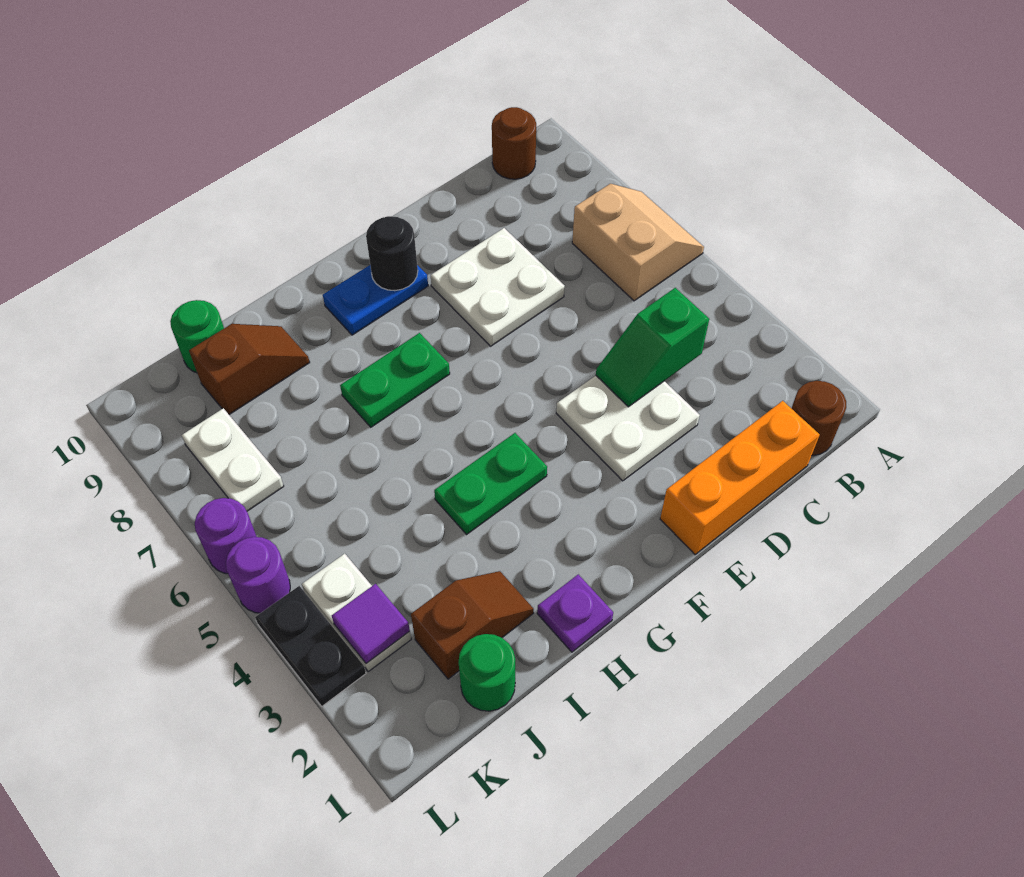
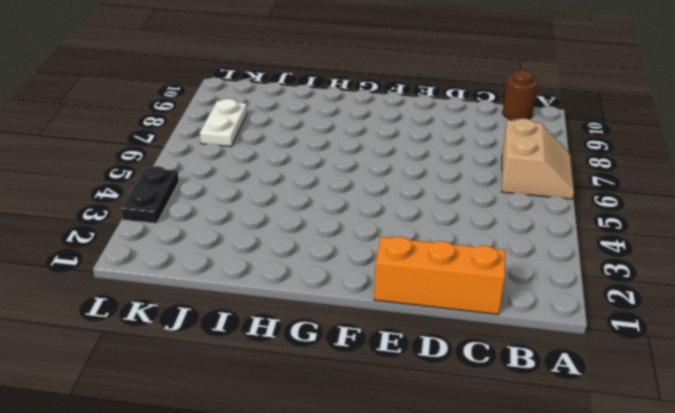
none -> brown round brick B1 level 1
none -> white plate D3:E4 level 1
none -> white plate D7:E8 level 1

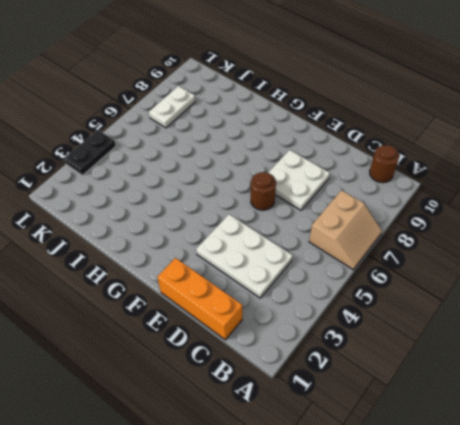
white plate C3:E4 level 1 -> white plate D3:E4 level 1
brown round brick E6 level 1 -> brown round brick B1 level 1
none -> blue plate F9:G9 level 1
none -> green plate G4:H4 level 1
none -> green plate G7:H7 level 1

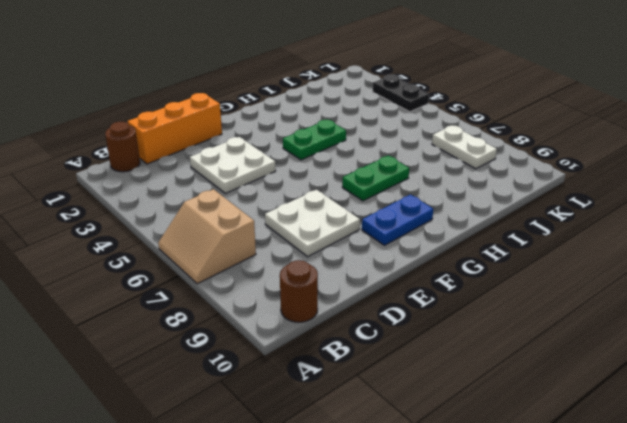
none -> purple plate H1 level 1
none -> brown slope I2:J2 level 1 top J
none -> brown slope I9:J9 level 1 top J

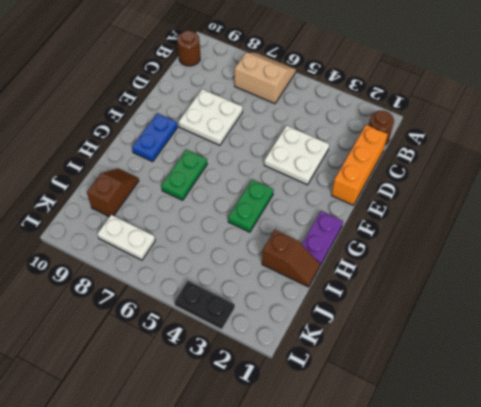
purple plate G1:H1 level 1 -> purple plate H1 level 1
brown slope I1:I2 level 1 top 2 -> brown slope I2:J2 level 1 top J
none -> green round brick J1 level 1
none -> green round brick J10 level 1
none -> white plate K3:K4 level 1

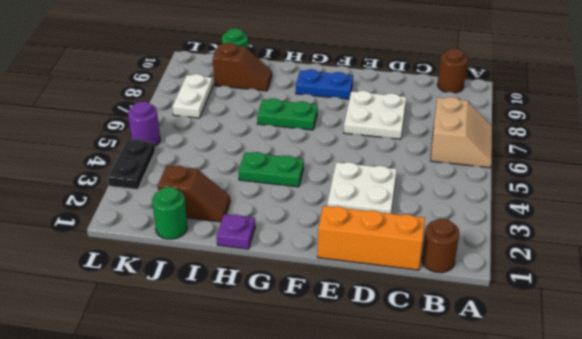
none -> white plate K3:K4 level 1
none -> purple round brick L6 level 1
none -> green slope C4:D4 level 2 top C

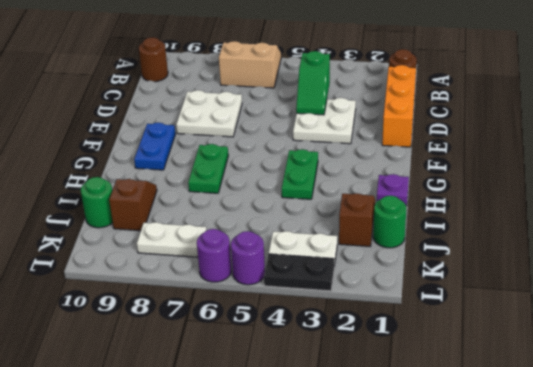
none -> black round brick F9 level 2
none -> purple tile K3 level 2

